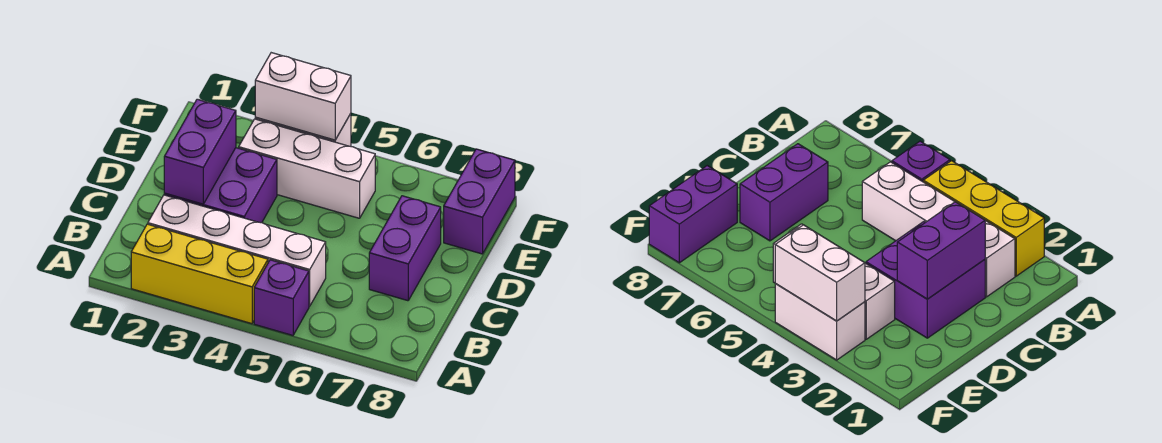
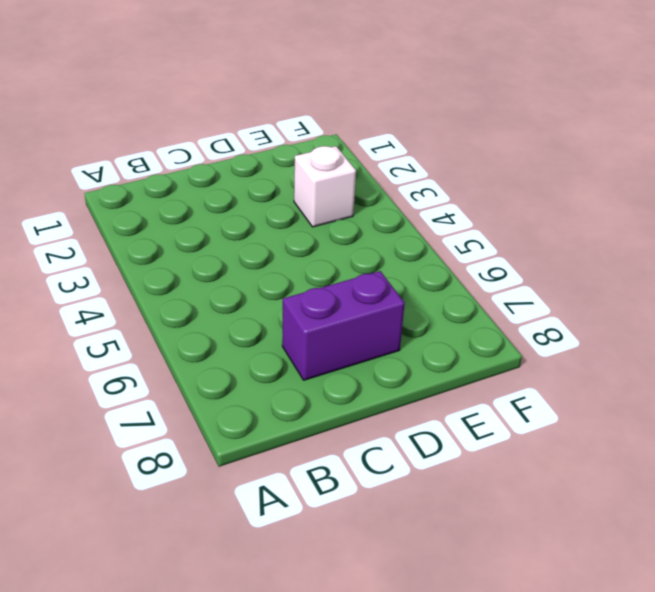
white brick E3 level 1 -> white brick E3:E5 level 1
none -> yellow brick A2:A4 level 1
none -> purple brick A5 level 1

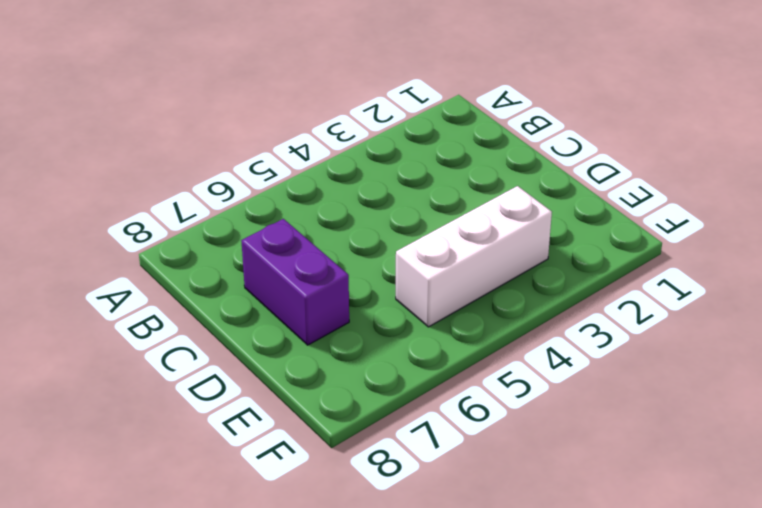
none -> yellow brick A2:A4 level 1
none -> purple brick A5 level 1

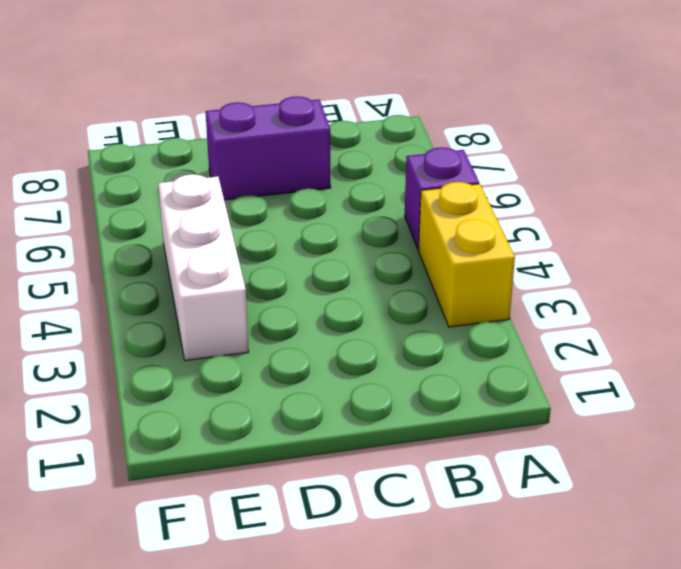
yellow brick A3:A4 level 1 -> yellow brick A2:A4 level 1
none -> white brick B2:B5 level 1
none -> purple brick C2:D3 level 1

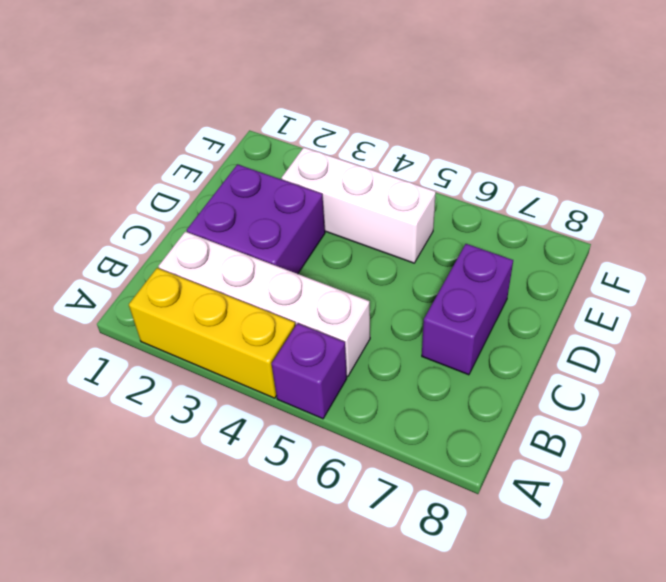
none -> purple brick E8:F8 level 1
none -> white brick F3:F4 level 1

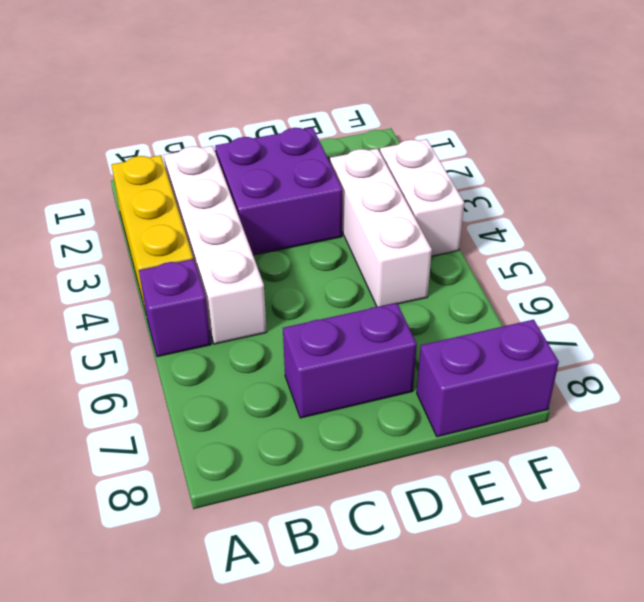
none -> purple brick C2:D2 level 2
none -> white brick F3:F4 level 2

